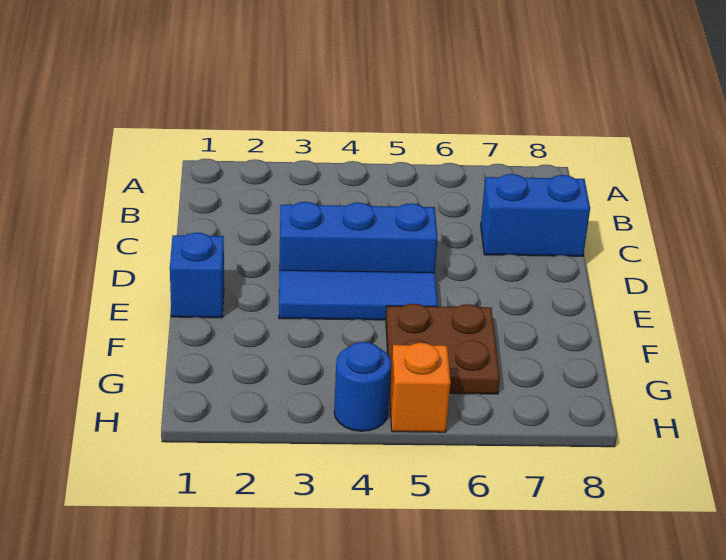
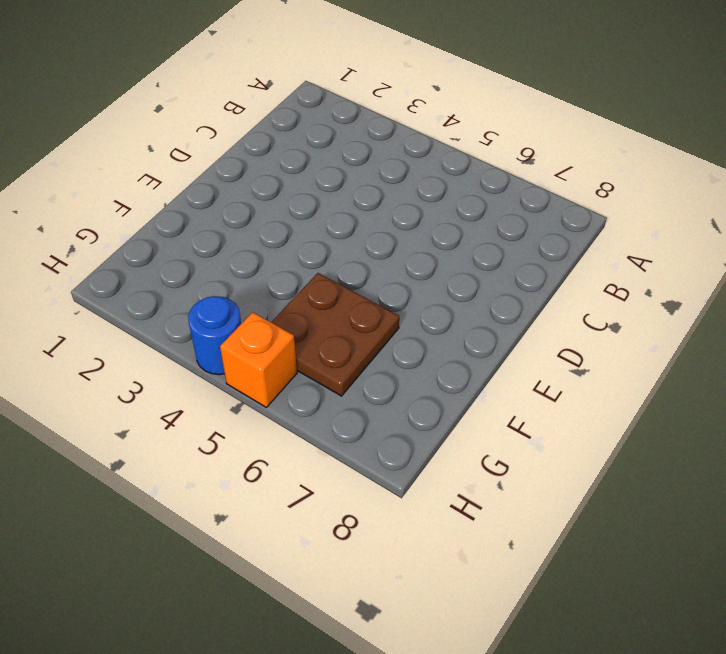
none -> blue brick C7:C8 level 1
none -> blue brick D3:D5 level 1

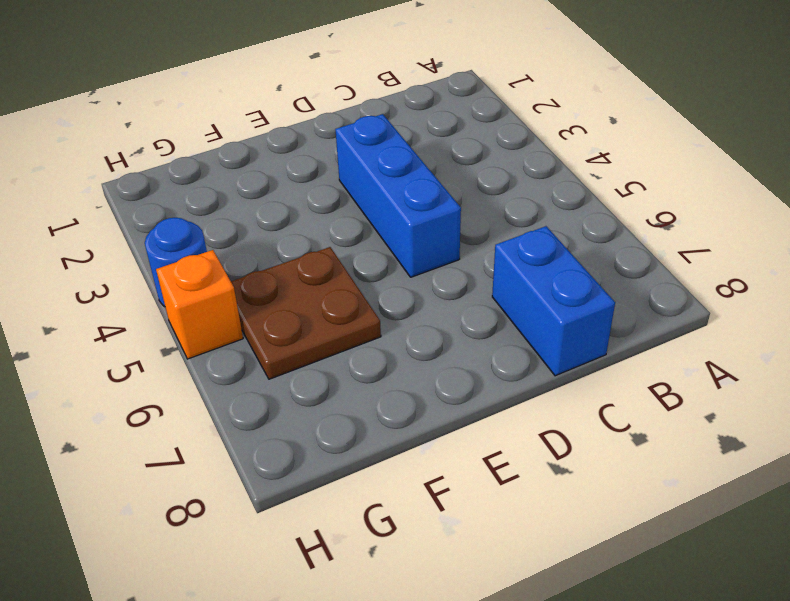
none -> blue brick E1 level 1
none -> blue tile E3:E5 level 1

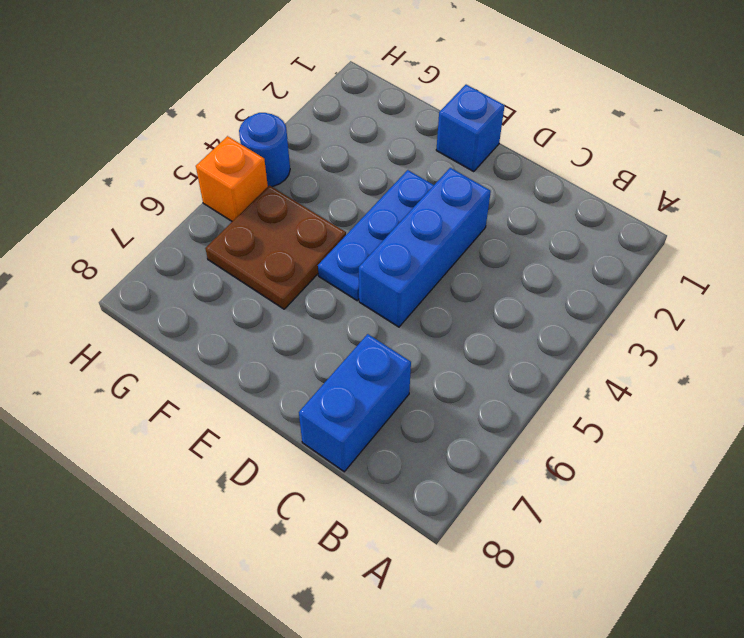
blue plate E3:E5 level 1 -> blue tile E3:E5 level 1

